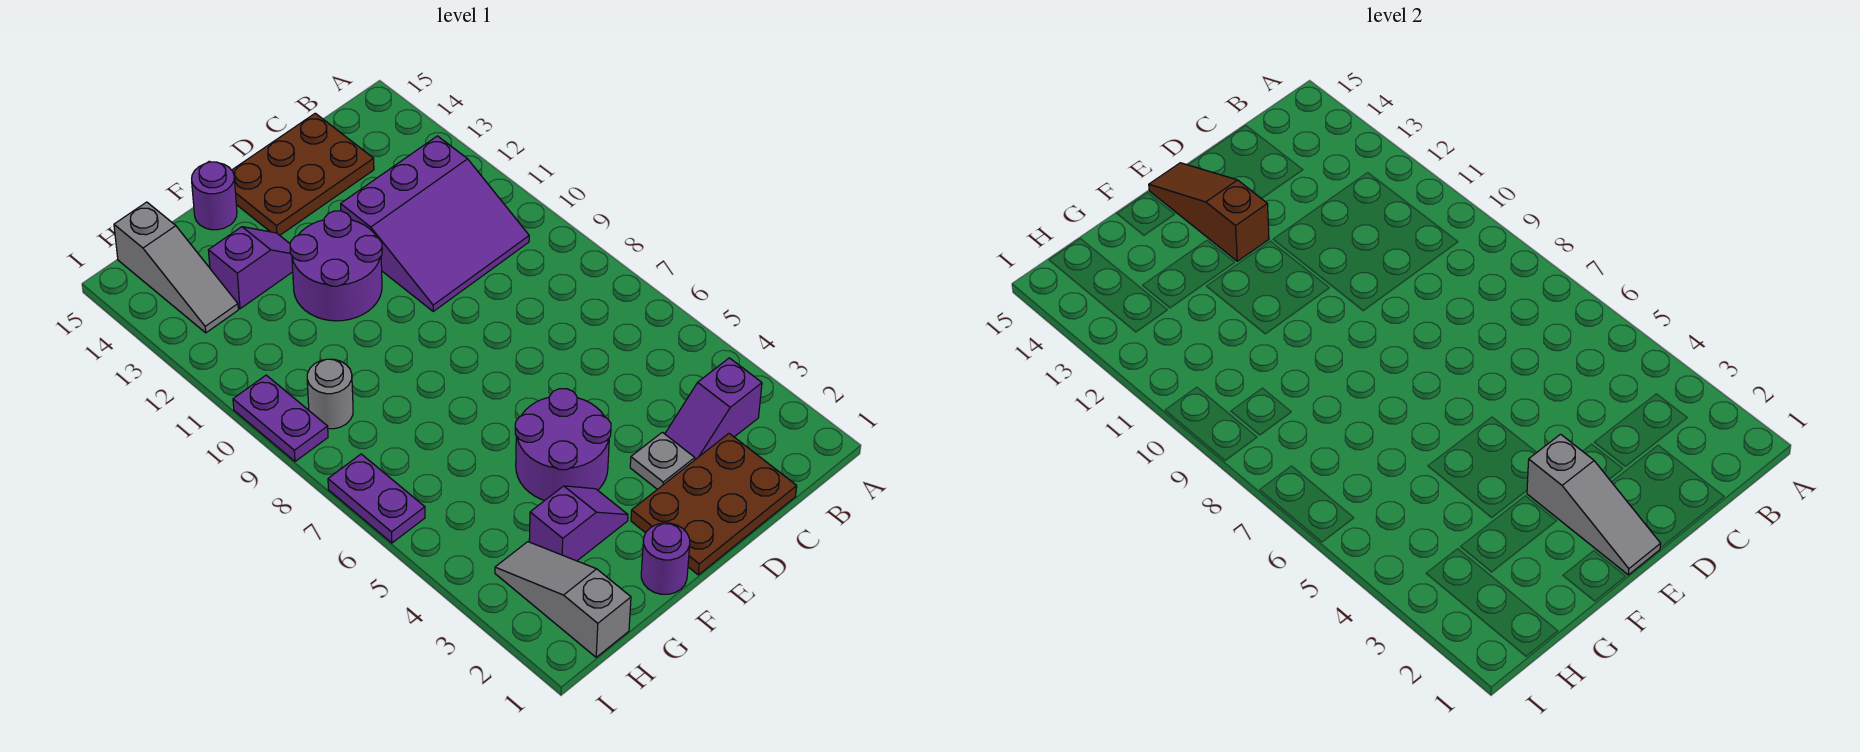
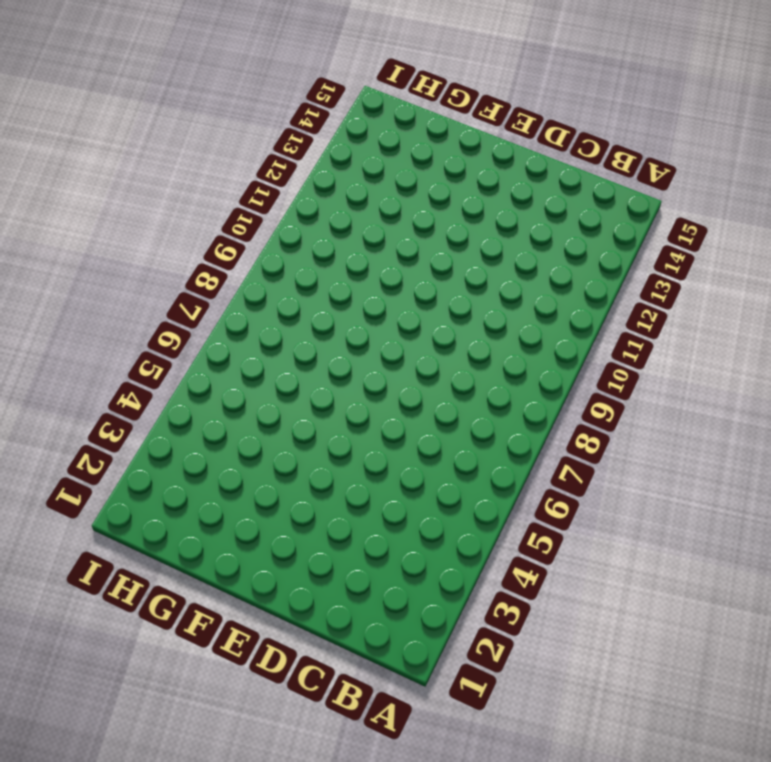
none -> purple slope B3:C3 level 1 top B
none -> purple slope B10:D12 level 1 top 12
none -> brown plate C1:E2 level 1

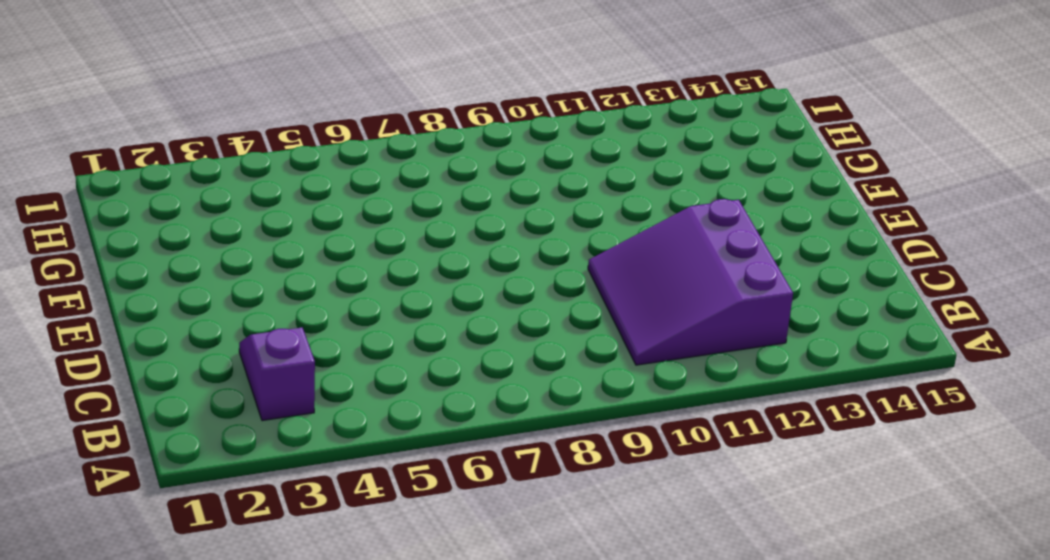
none -> brown plate C1:E2 level 1
none -> brown plate C14:E15 level 1
none -> grey plate D3 level 1

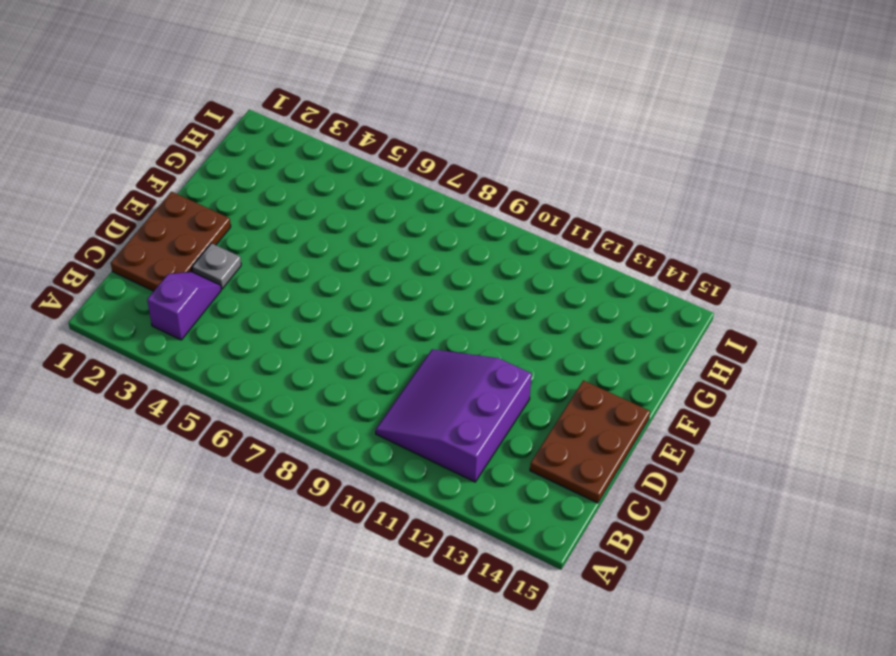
none -> purple round brick E4:F5 level 1
none -> purple round brick E11:F12 level 1
none -> purple round brick F1 level 1

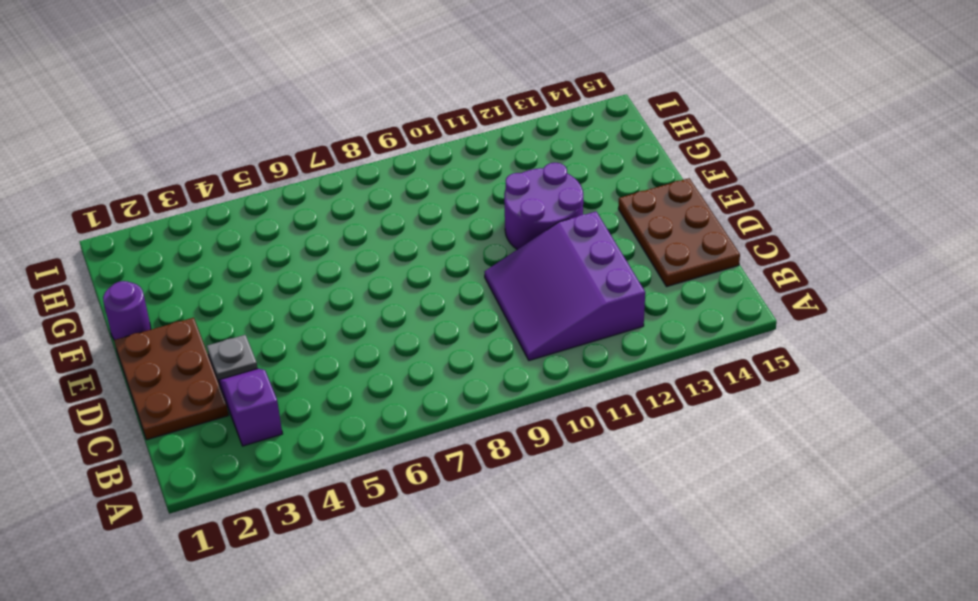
none -> purple round brick E4:F5 level 1
none -> purple slope F3:G3 level 1 top G
none -> purple slope F13:G13 level 1 top G

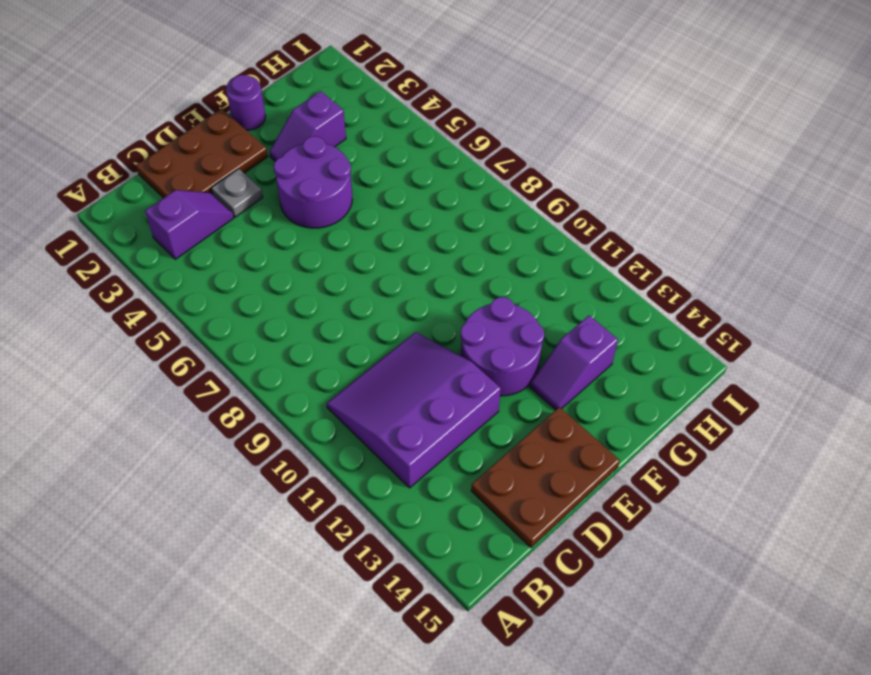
none -> purple round brick F15 level 1
none -> grey slope H1:H3 level 1 top 1
none -> grey round brick H9 level 1

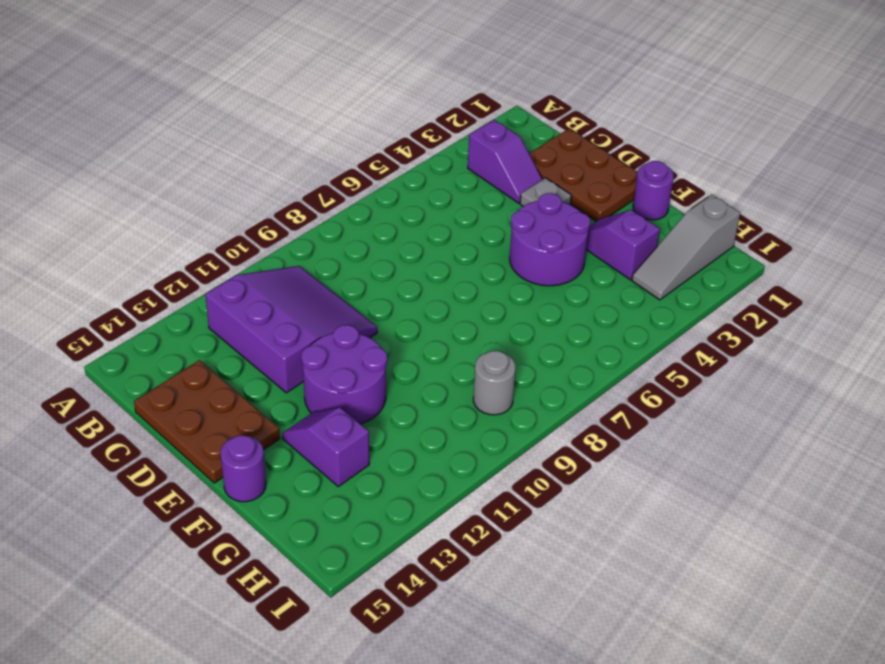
none -> grey slope H13:H15 level 1 top 15
none -> purple plate I6:I7 level 1
none -> purple plate I9:I10 level 1

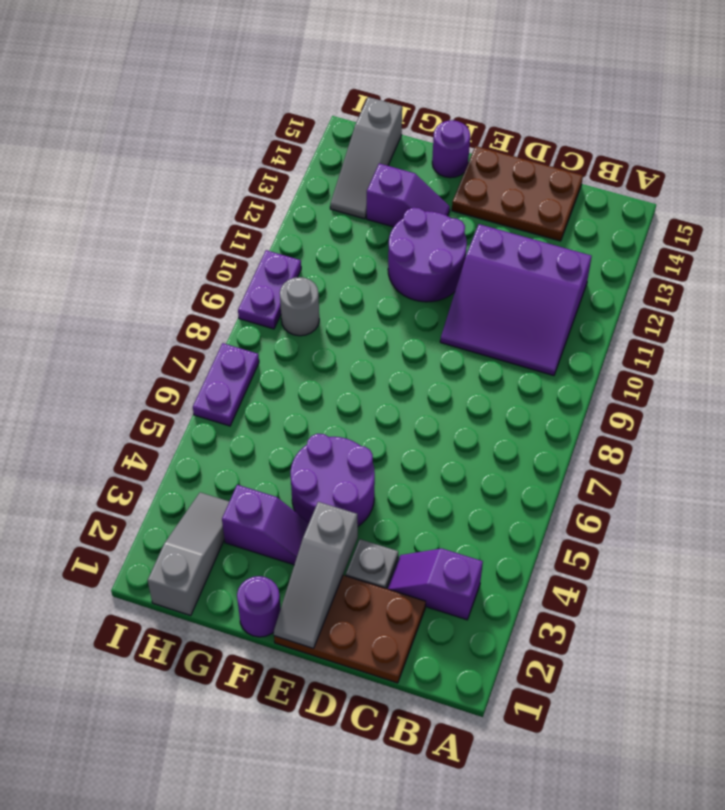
none -> brown slope E13:E15 level 2 top 13

